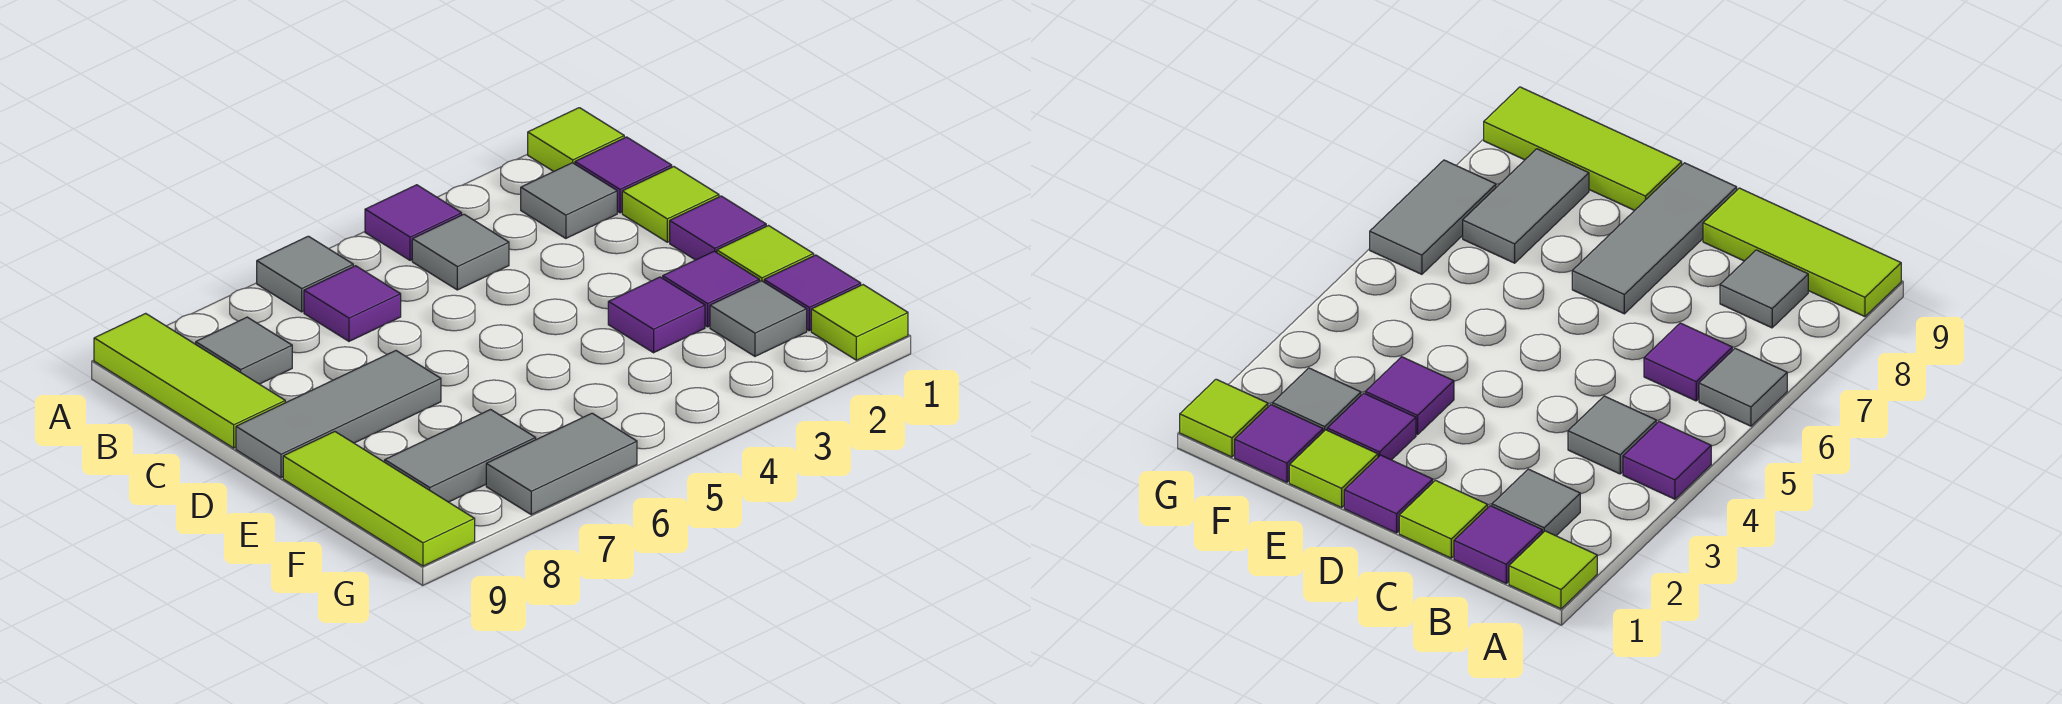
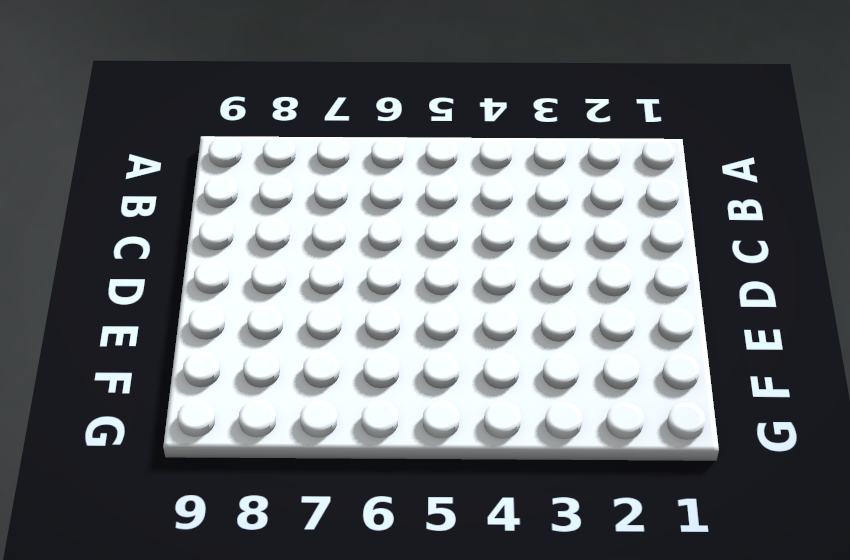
none -> lime tile A1 level 1
none -> purple tile A4 level 1
none -> grey tile A6 level 1

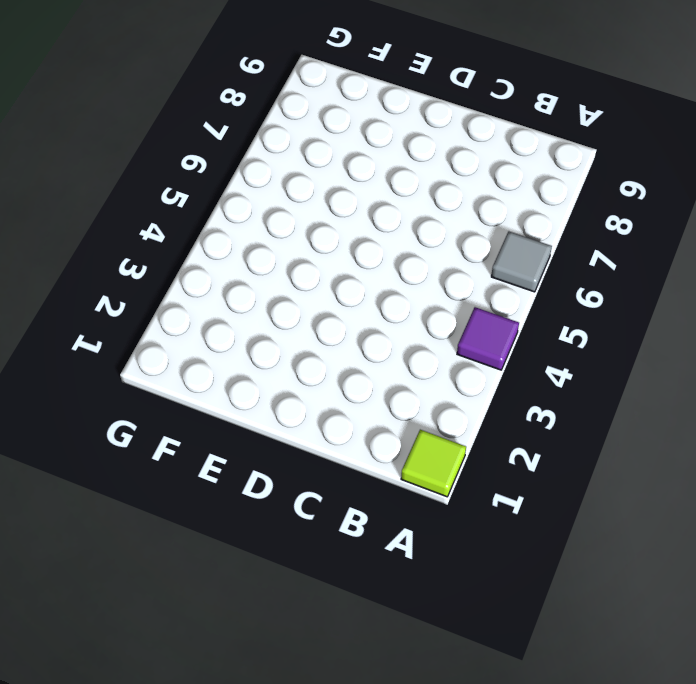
none -> lime tile A9:C9 level 1
none -> purple tile B1 level 1
none -> grey tile B2 level 1

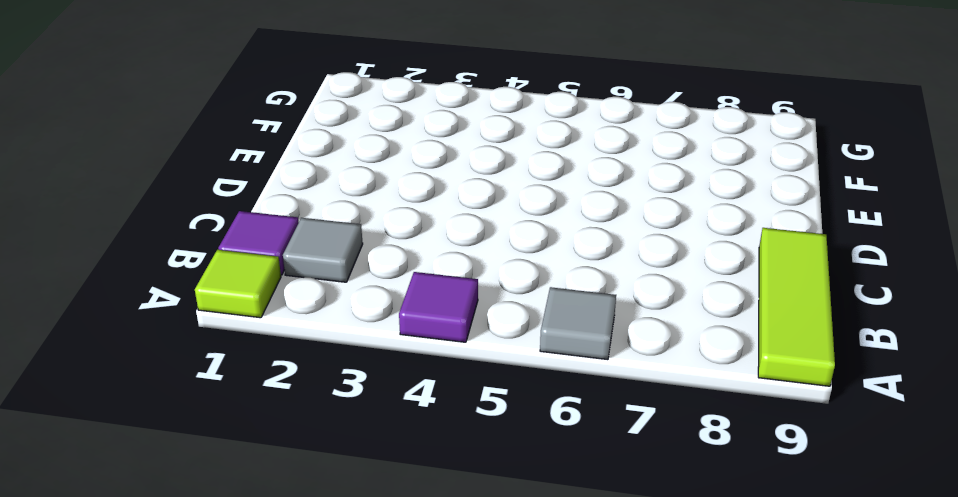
none -> grey tile B4 level 1
none -> purple tile B6 level 1
none -> grey tile B8 level 1

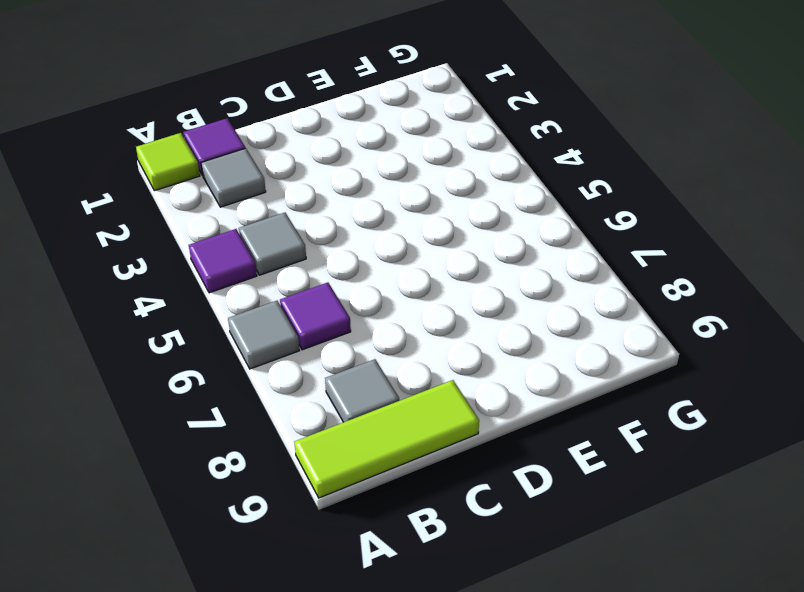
none -> lime tile C1 level 1
none -> purple tile D1 level 1
none -> grey tile D7:D9 level 1

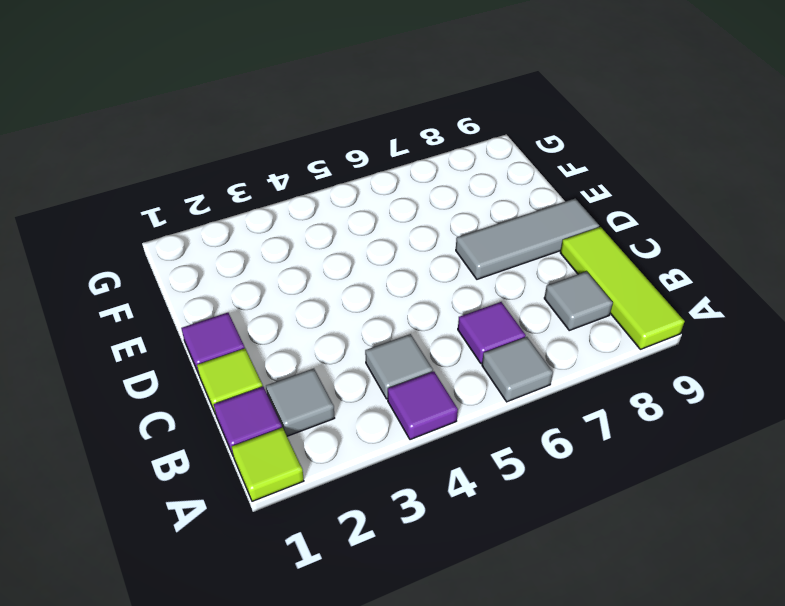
none -> lime tile E1 level 1
none -> purple tile E2 level 1
none -> purple tile E3 level 1

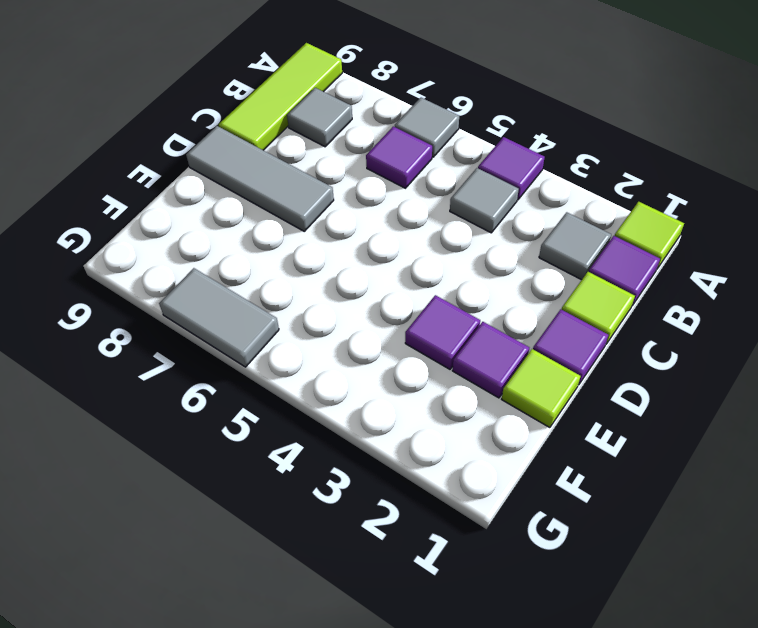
none -> lime tile E9:G9 level 1
none -> purple tile F1 level 1
none -> grey tile F2 level 1

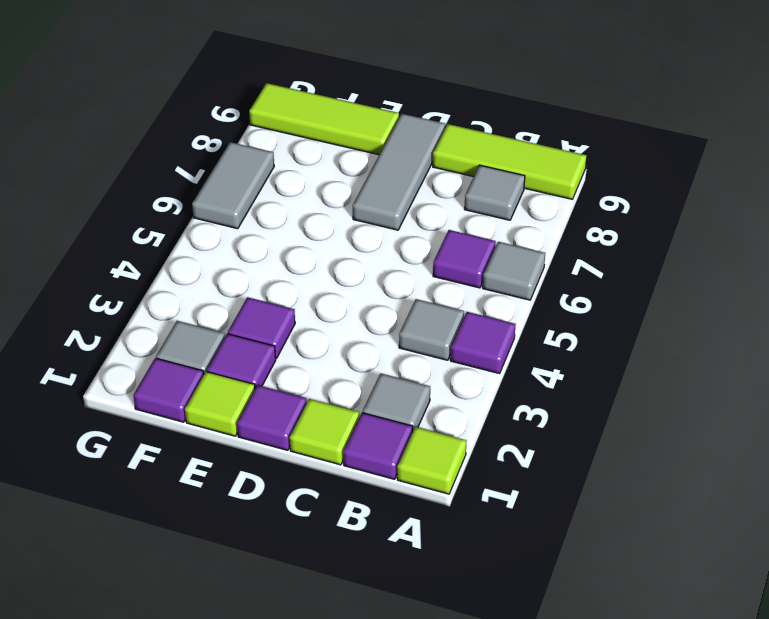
none -> grey tile F7:F8 level 1
none -> lime tile G1 level 1

